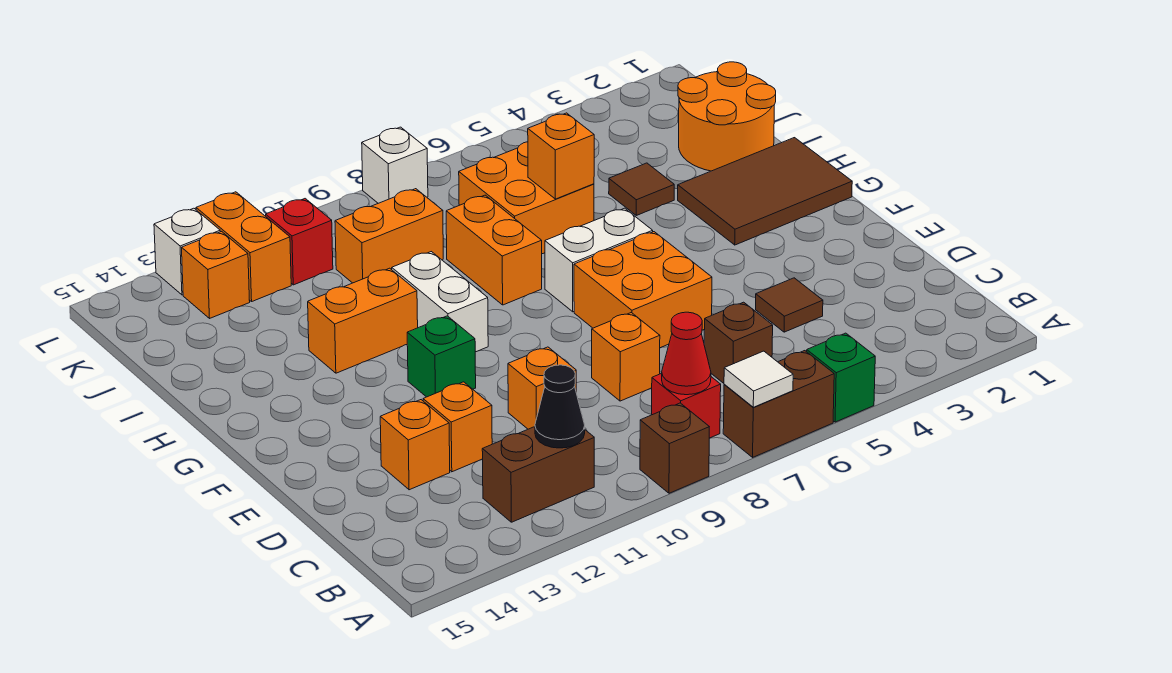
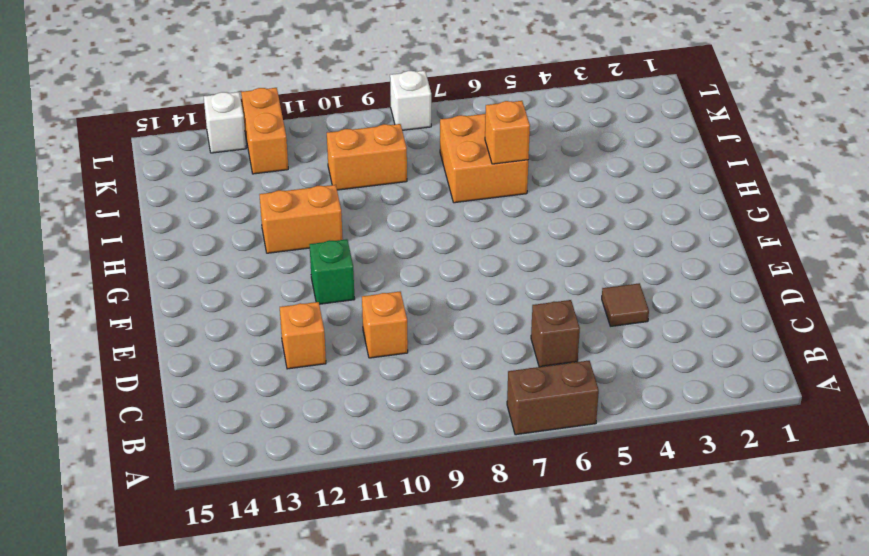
none -> green brick A5 level 1
none -> brown brick A9 level 1
none -> red brick B8 level 1
none -> brown brick B11:B12 level 1

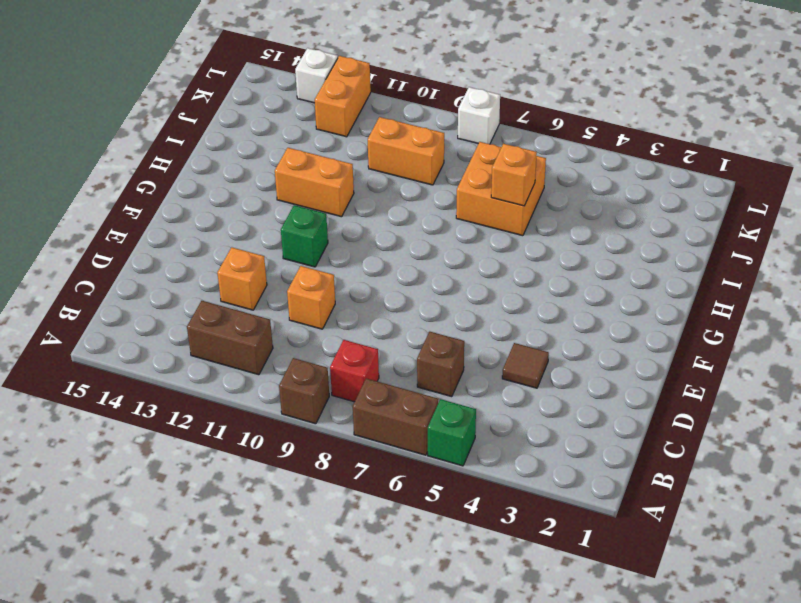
none -> orange brick D8 level 1
none -> orange brick D13 level 1
none -> orange brick E6:F7 level 1
none -> brown tile G1:H3 level 1

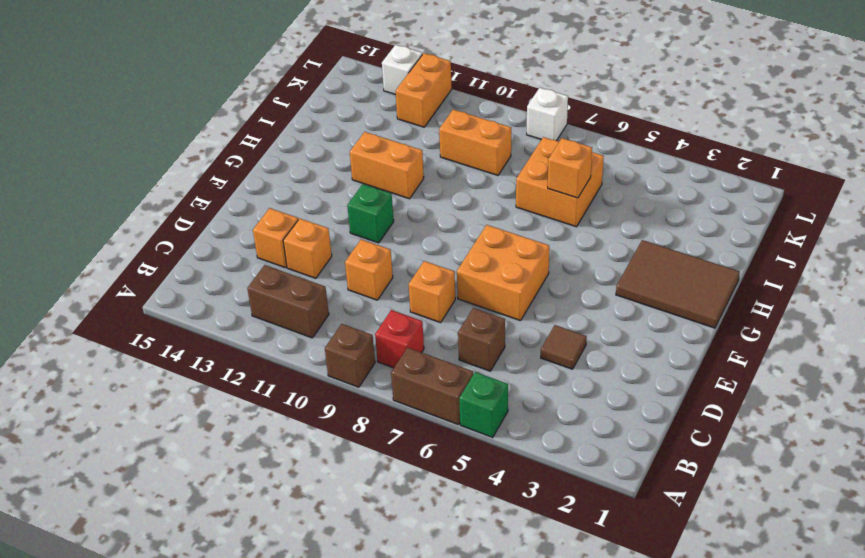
none -> white brick G6:G7 level 1
none -> white brick G10:H10 level 1
none -> orange brick H8:I8 level 1
none -> orange round brick I1:J2 level 1

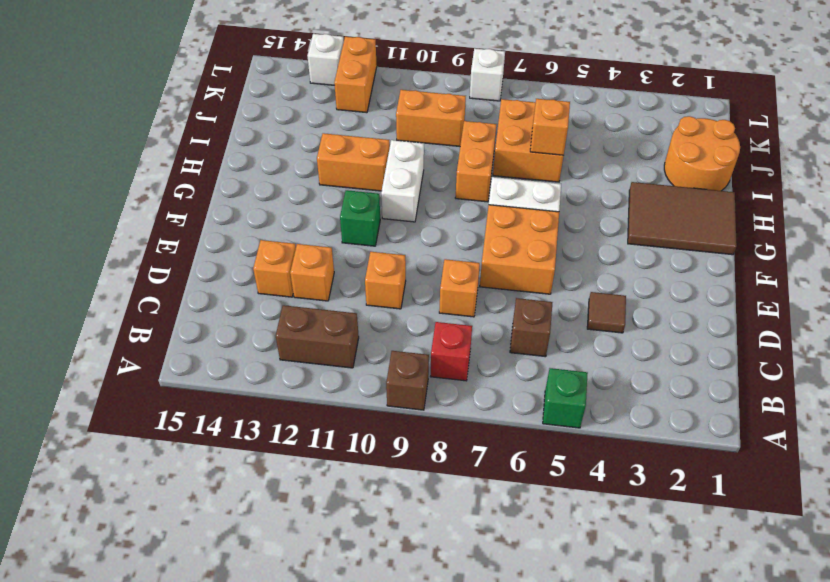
none -> brown brick A6:A7 level 1
none -> brown tile I4 level 1
none -> red brick K11 level 1
none -> orange brick K13 level 1

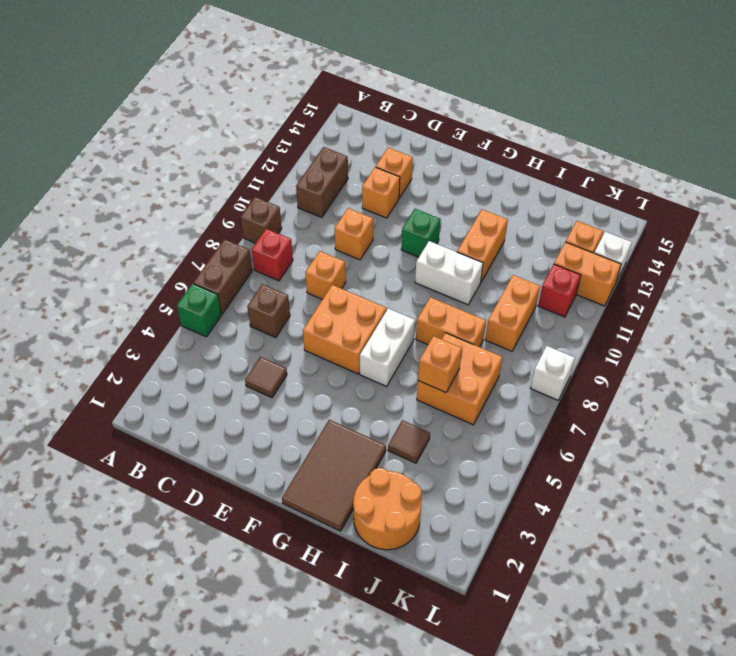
none -> white tile A7 level 2
none -> red cone B8 level 2
none -> black cone B11 level 2

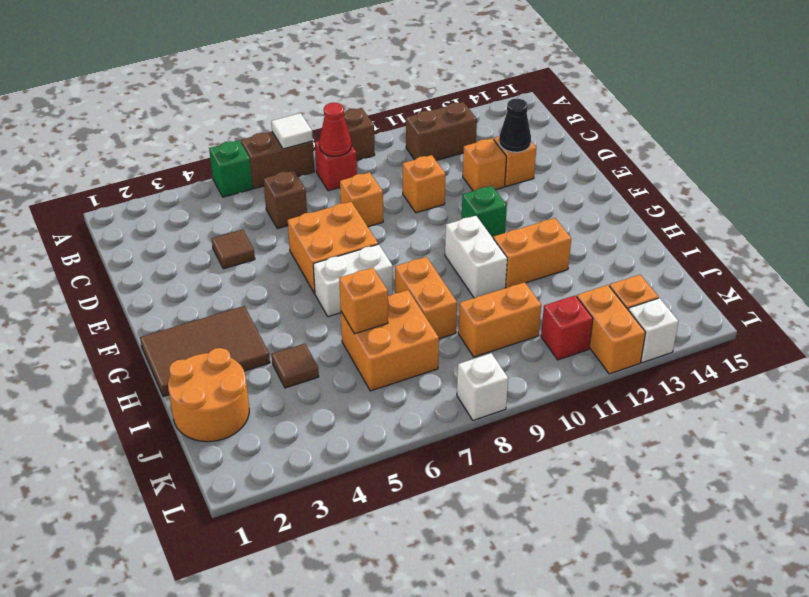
black cone D13 level 2 -> black cone B11 level 2

